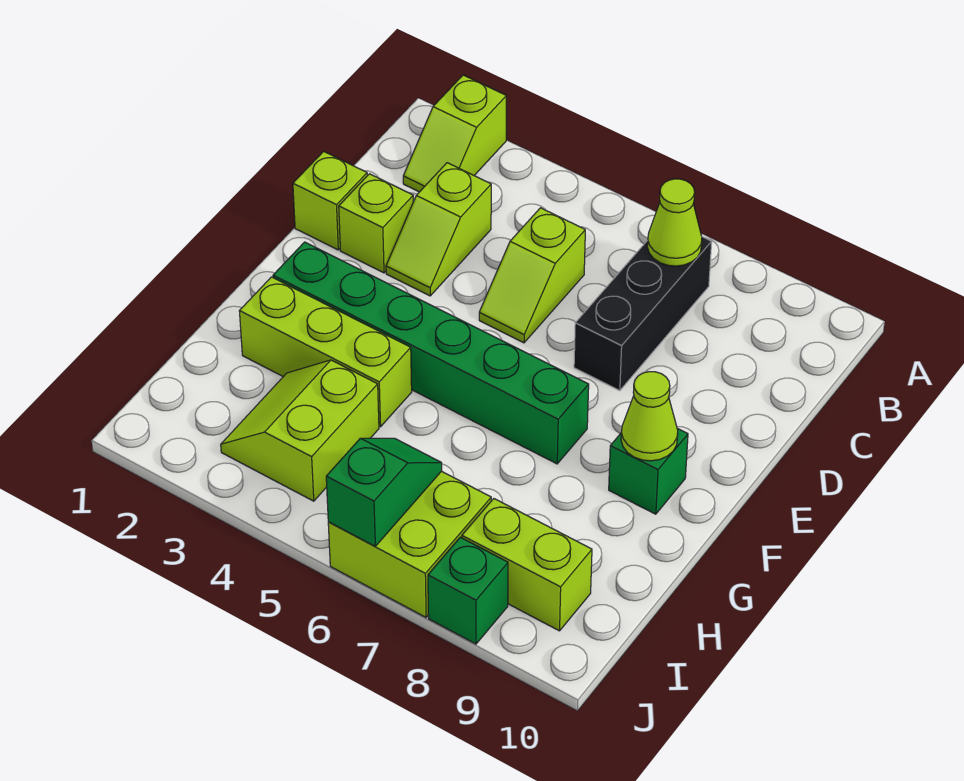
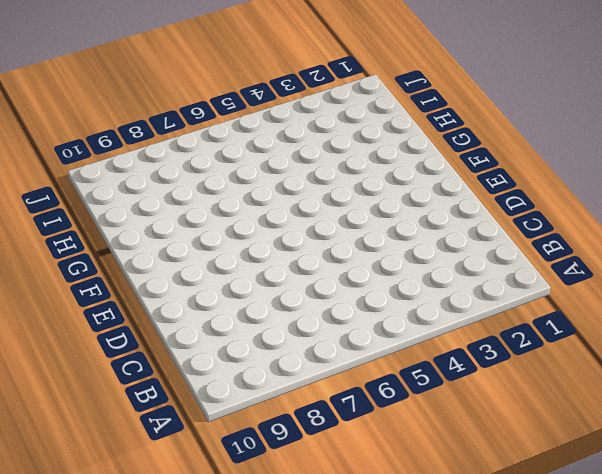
none -> lime slope A2:B2 level 1 top A
none -> black brick B7:D7 level 1
none -> lime slope C3:D3 level 1 top C

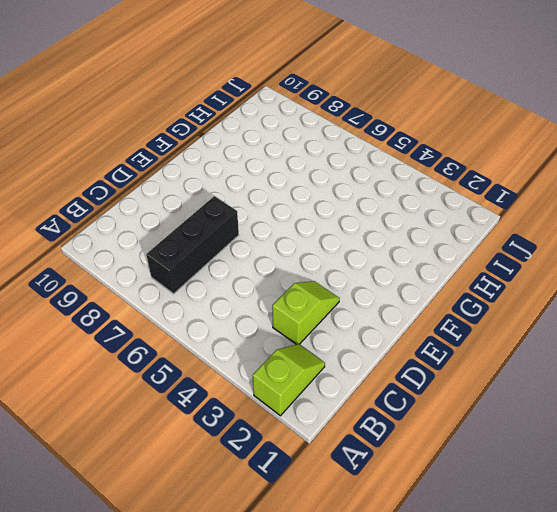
none -> lime slope C5:D5 level 1 top C
none -> lime brick D1 level 1
none -> lime brick D2 level 1

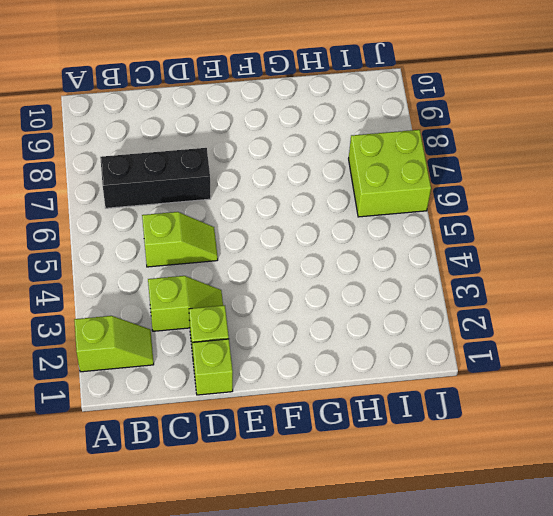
none -> green brick F2:F7 level 1
none -> green brick F9 level 1
none -> lime brick G2:G4 level 1

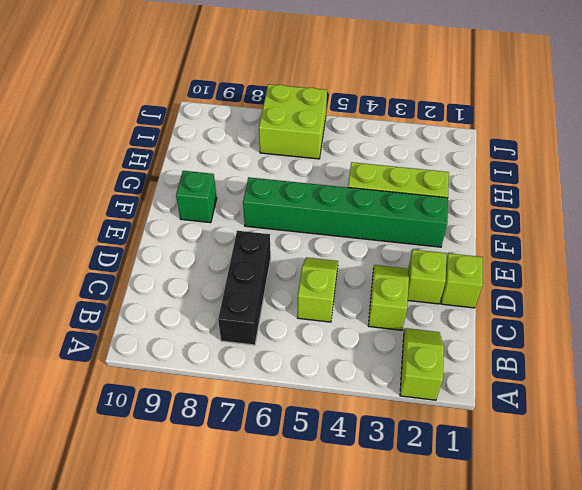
none -> lime slope H3:I4 level 1 top 4
none -> lime brick I8:I9 level 1
none -> green brick J8 level 1

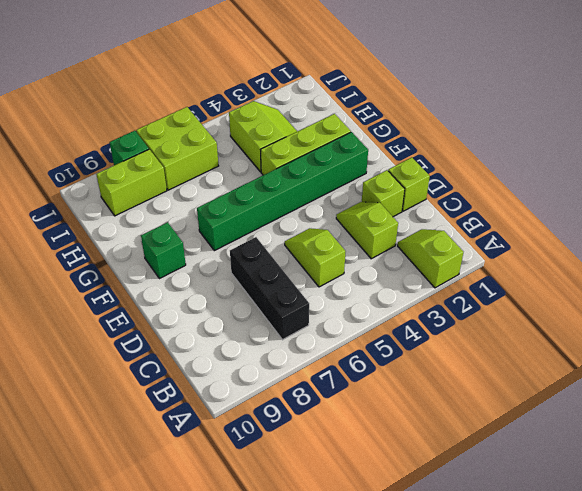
none -> lime cone B7 level 2
none -> lime cone F9 level 2
none -> green slope I6:J6 level 2 top J

